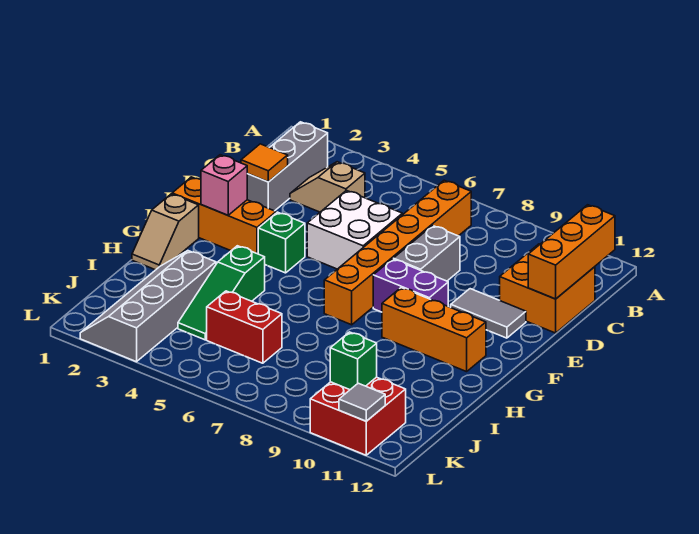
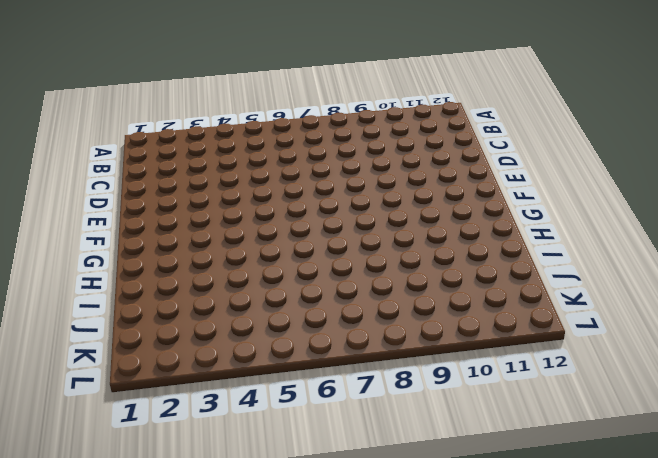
none -> grey brick B2:D2 level 1
none -> orange brick B7:G7 level 1
none -> tan slope C3:C4 level 1 top 4

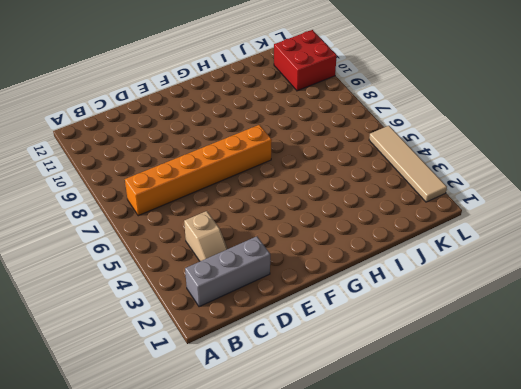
tan tile L2:L5 level 1 -> grey slope I2:L3 level 1 top 3
none -> orange brick C11:D12 level 1
none -> white brick D5:E6 level 1
none -> grey brick D8:E8 level 1

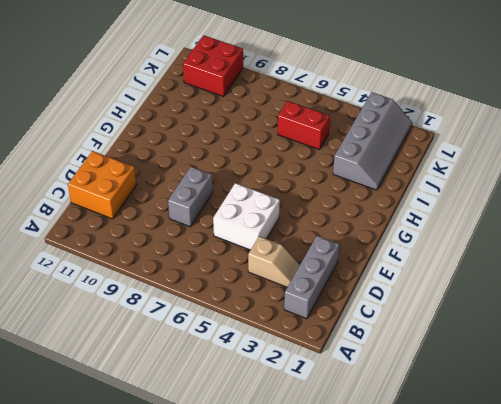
none -> orange brick B7:G7 level 1
none -> grey tile E10:E11 level 1
none -> orange brick F1:F3 level 1

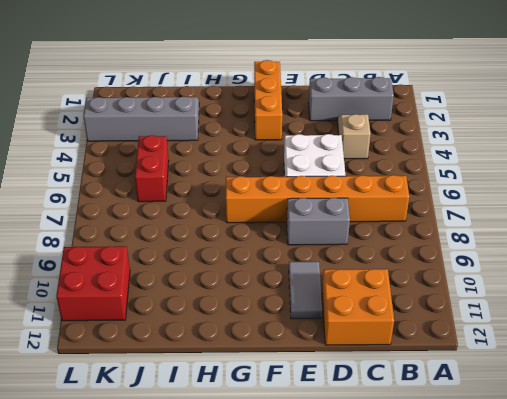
none -> green brick F4 level 1
none -> purple brick F8:F9 level 1
none -> tan slope G1:H1 level 1 top G

